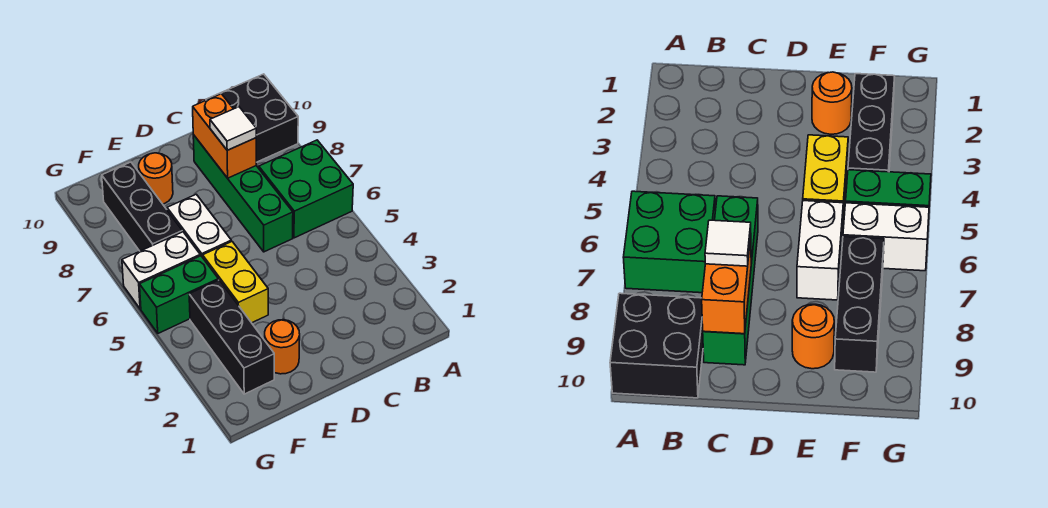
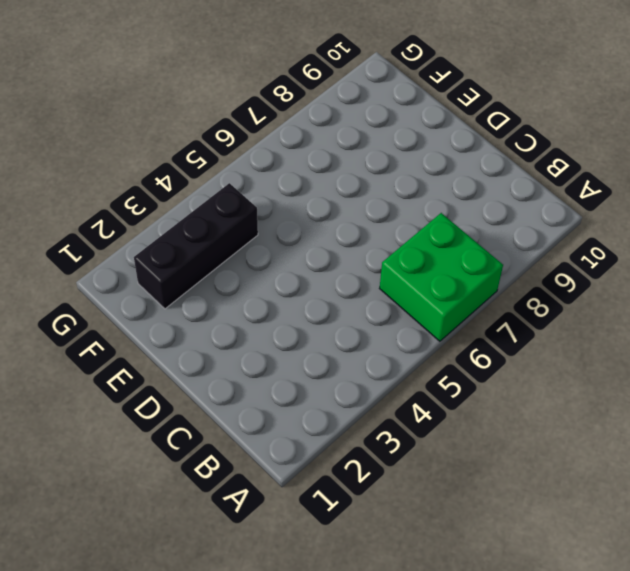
none -> black brick A9:B10 level 1
none -> green brick C6:C9 level 1
none -> orange round brick E2 level 1

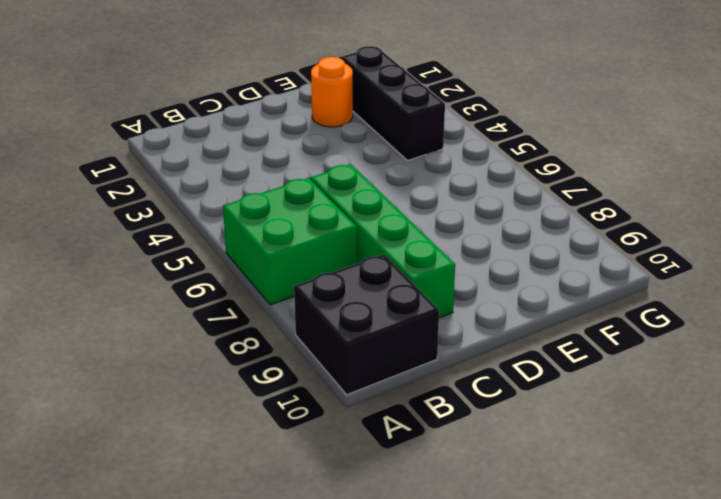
none -> yellow brick E4:E5 level 1
none -> white brick E6:E7 level 1
none -> orange round brick E9 level 1

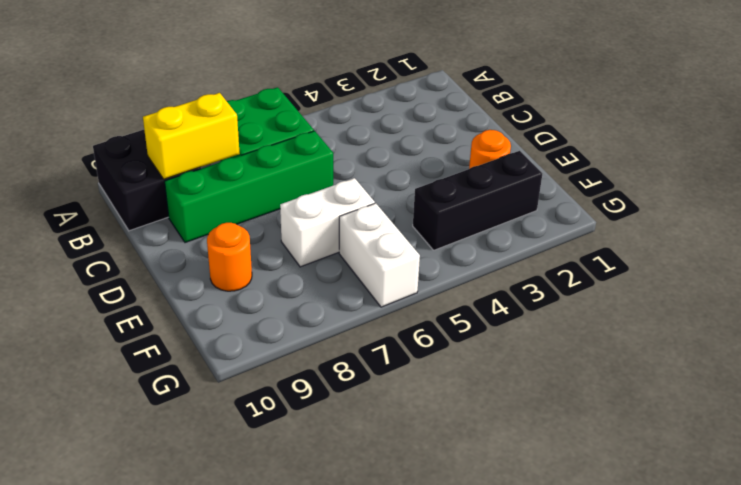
yellow brick B8:B9 level 2 -> yellow brick E4:E5 level 1
none -> green brick F5:G5 level 1
none -> black brick F7:F9 level 1
none -> orange brick C8:C9 level 2

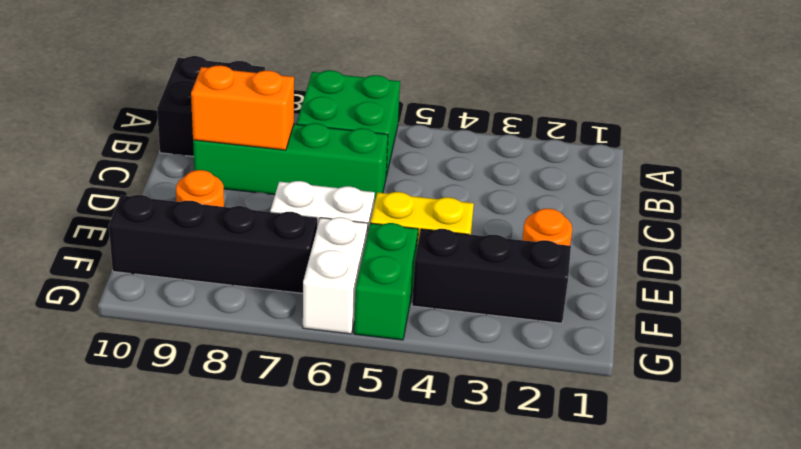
black brick F7:F10 level 1 -> black brick F7:F9 level 1
none -> white tile C8 level 3

